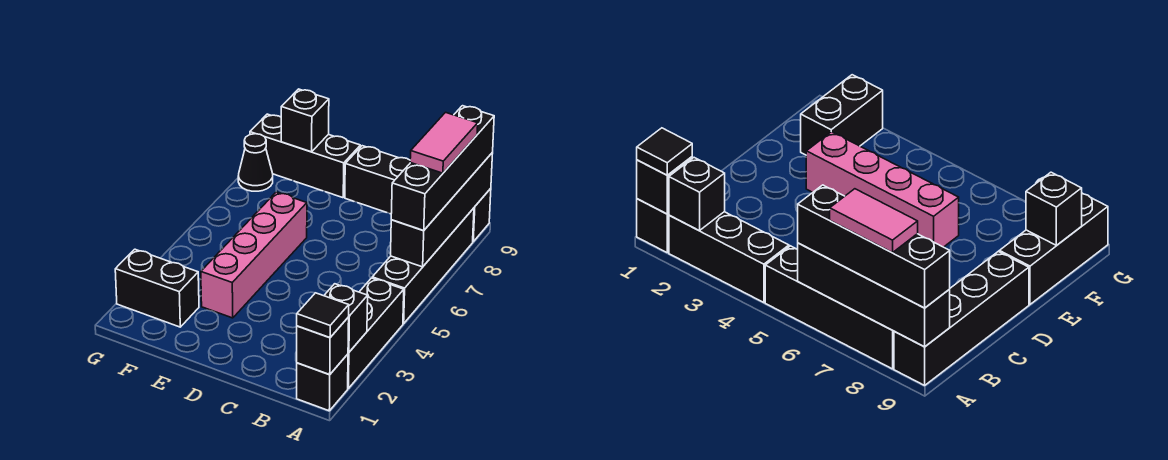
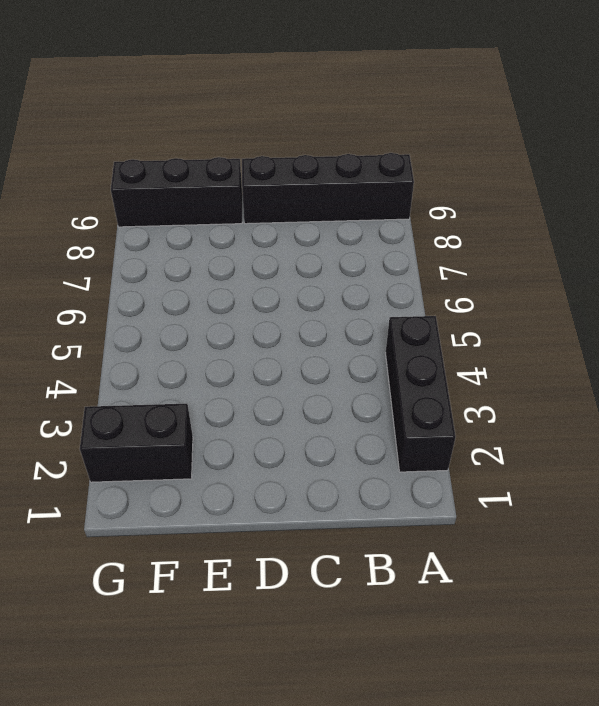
none -> black brick A1 level 1
none -> black brick A5:A8 level 1
none -> pink brick E3:E6 level 1

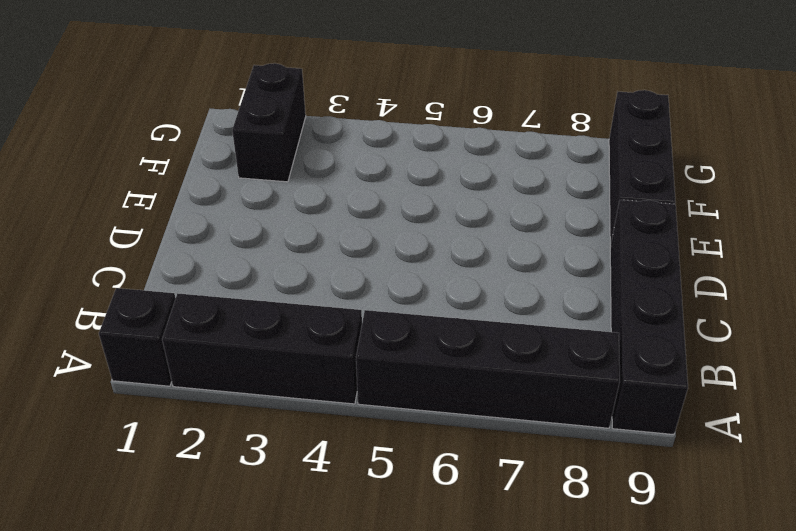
none -> pink brick E3:E6 level 1
none -> black cone G8 level 1
none -> black brick A1 level 2

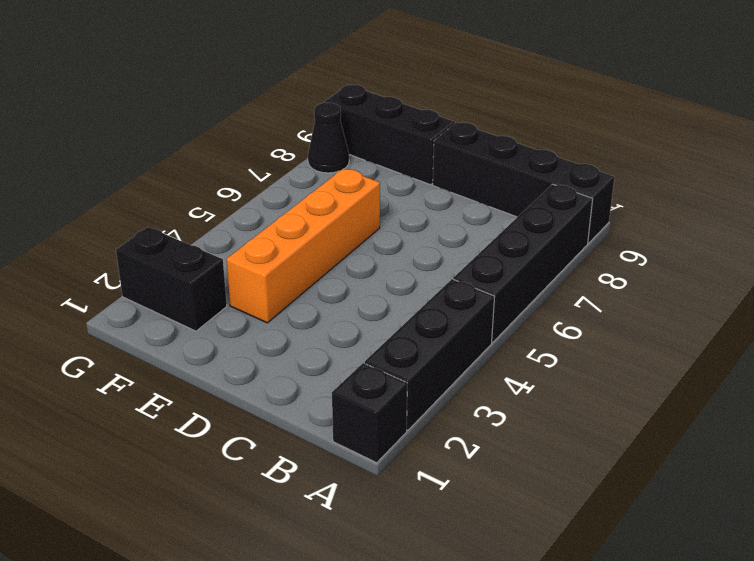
orange brick E3:E6 level 1 -> pink brick E3:E6 level 1
none -> black brick A1 level 2
none -> black brick A2 level 2
none -> black brick A6:A9 level 2

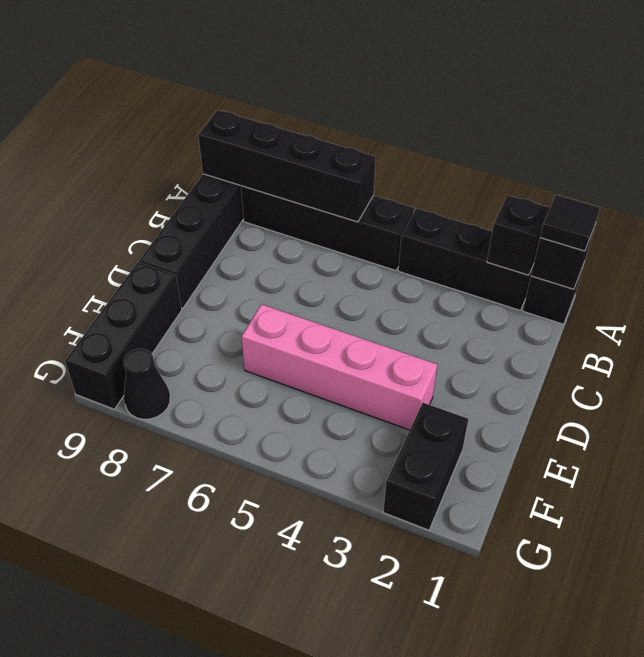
none -> black brick F9 level 2
none -> black brick A6:A9 level 3
none -> pink tile A7:A8 level 4

